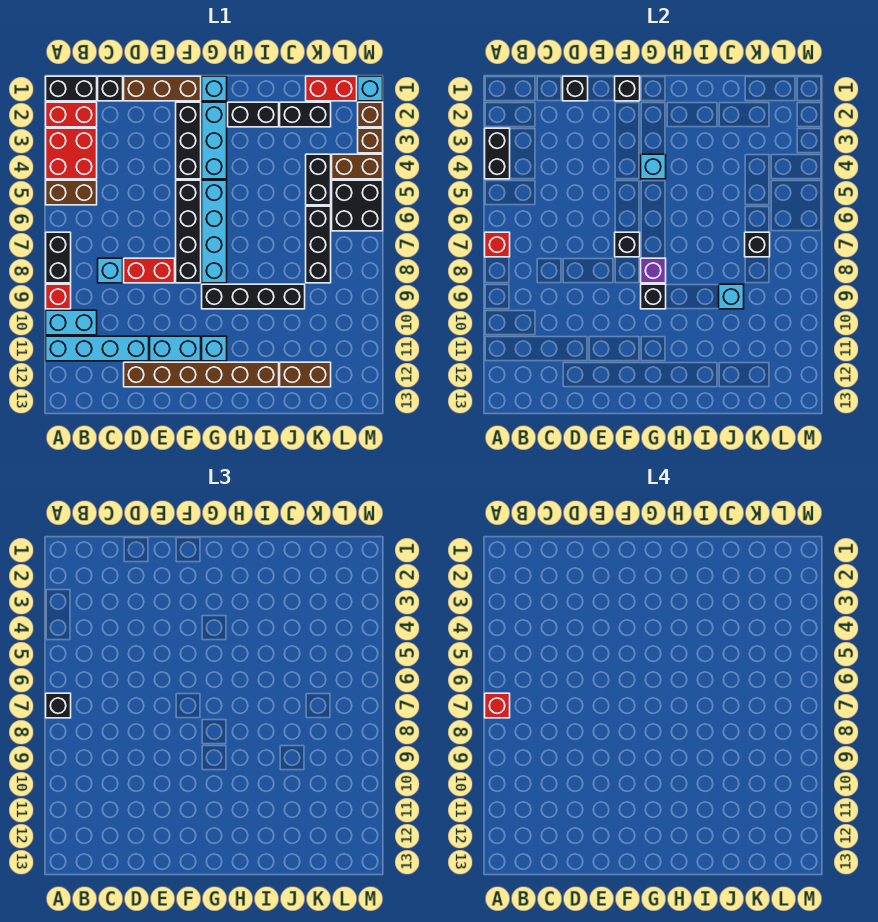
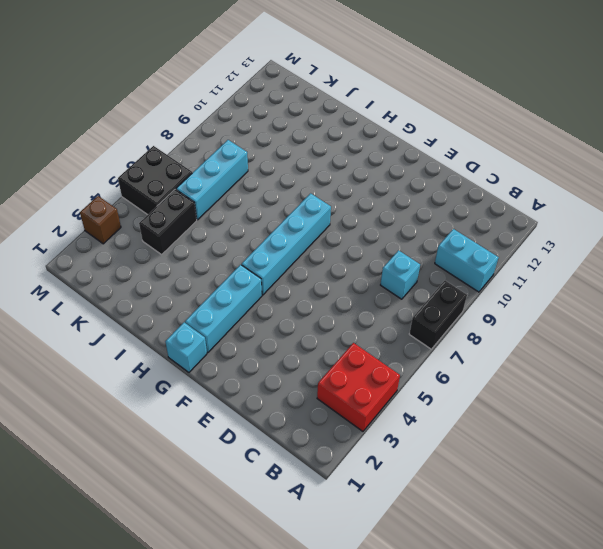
cyan brick K6:K8 level 1 -> black brick K6:K8 level 1
none -> black brick A1:B1 level 1
none -> red brick A2:B2 level 1
none -> brown brick A5:B5 level 1
none -> red brick A9 level 1

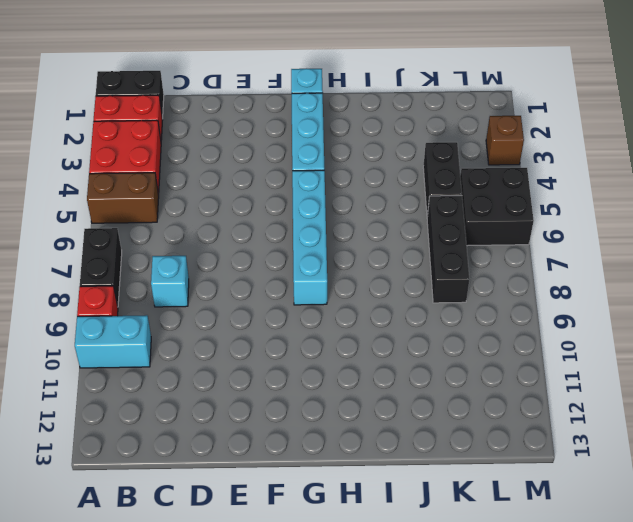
none -> cyan brick A11:D11 level 1
none -> black brick C1 level 1
none -> brown brick D1:F1 level 1
none -> red brick D8:E8 level 1

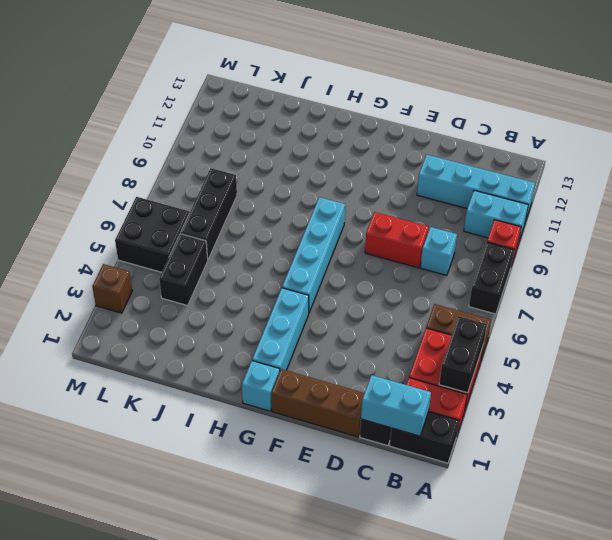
cyan brick B1:C1 level 2 -> cyan brick E11:F11 level 1
none -> brown brick D12:I12 level 1
none -> black brick F2:F4 level 1
none -> black brick F5:F8 level 1
none -> black brick G9:J9 level 1

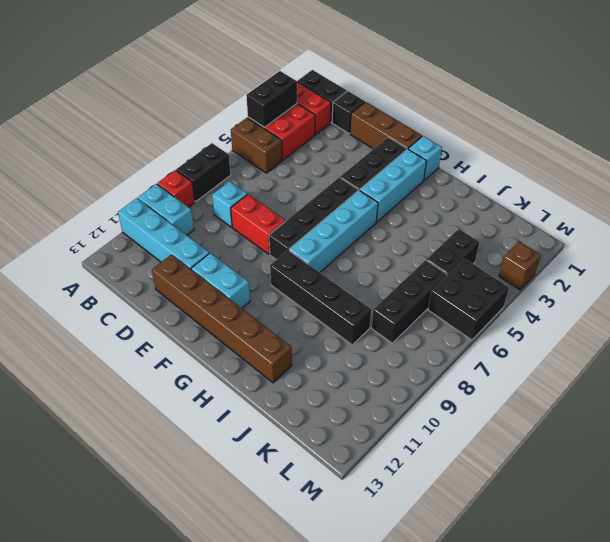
none -> cyan brick G11 level 1
none -> black brick H2:I2 level 1
none -> black brick J2:K2 level 1
none -> brown brick J12:K12 level 1

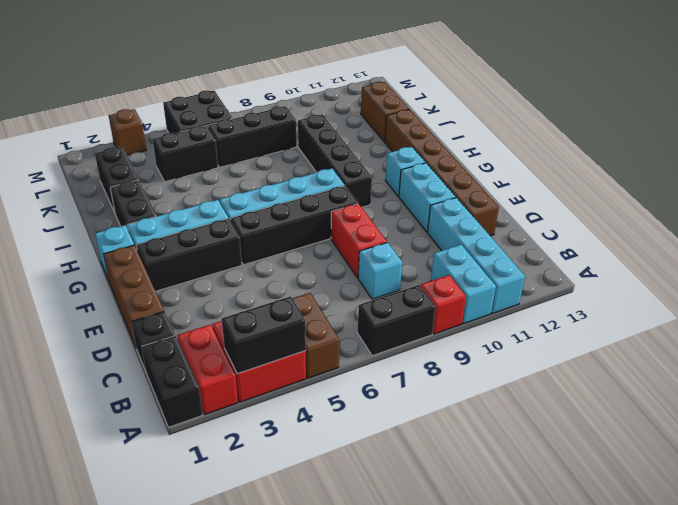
none -> red brick K1:L1 level 1
none -> brown brick L4:M4 level 1
none -> cyan brick M1 level 1
none -> brown brick M2 level 1

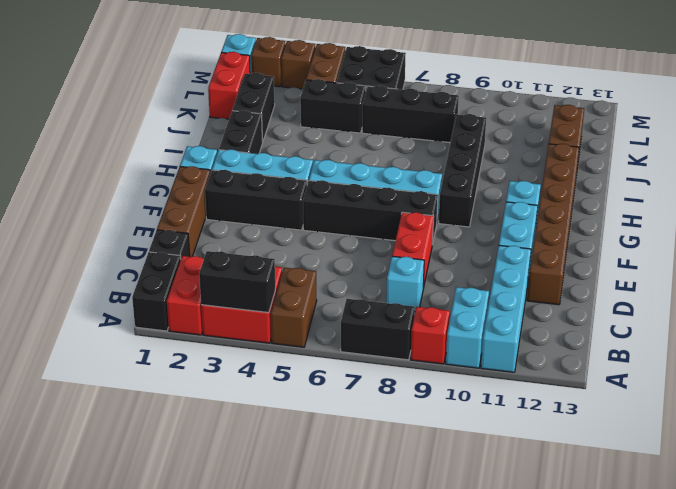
none -> red brick A7 level 2
none -> black brick D1 level 2
none -> black brick F1 level 2
none -> black brick F7 level 2

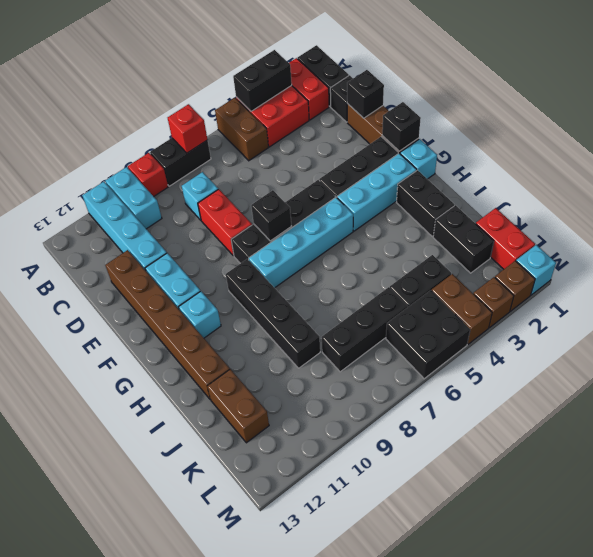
none -> cyan brick G4 level 2
none -> purple brick G8 level 2
none -> black brick G9 level 2
none -> cyan brick J9 level 2

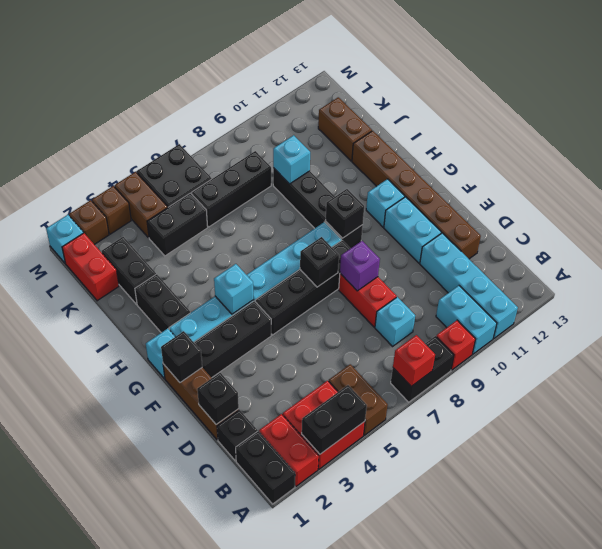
purple brick E8 level 2 -> purple brick G8 level 2
none -> black brick K7 level 2
none -> black brick A7 level 3
none -> red brick A7 level 4

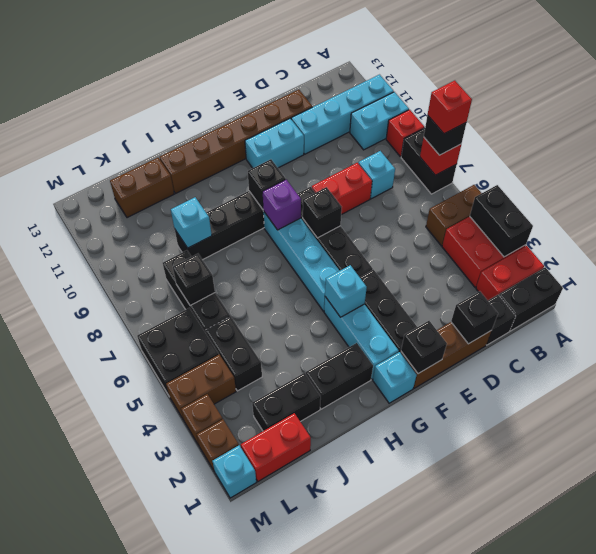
none -> cyan brick G11 level 1

